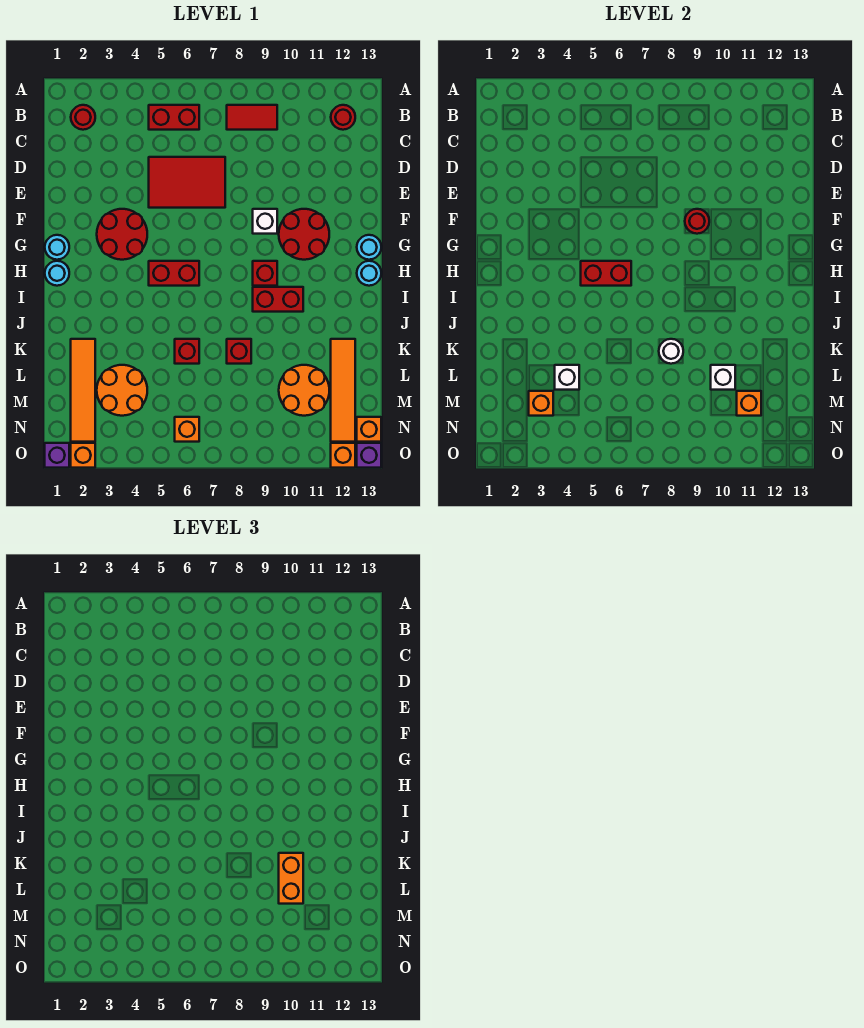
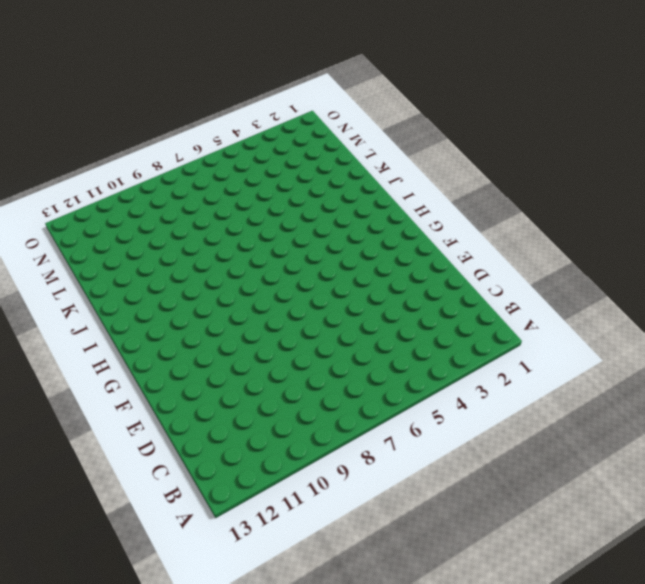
none -> red round brick B2 level 1
none -> red brick B5:B6 level 1
none -> red tile B8:B9 level 1
none -> red round brick B12 level 1

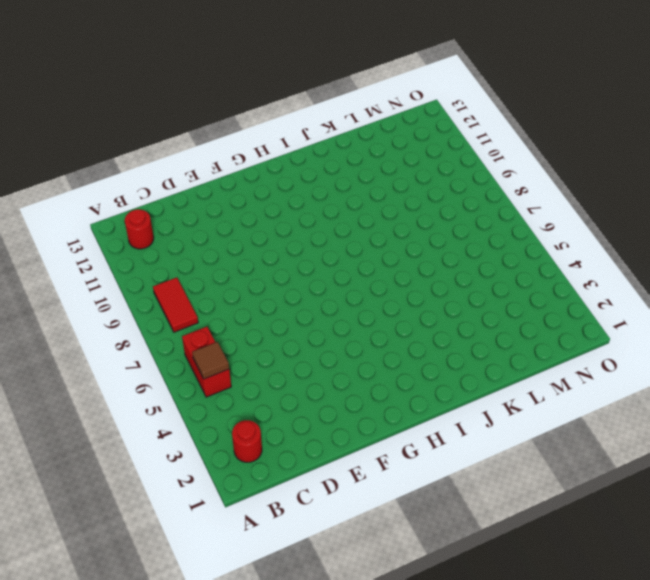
brown tile B5 level 2 -> none
none -> red tile D5:E7 level 1
none -> red round brick F3:G4 level 1
none -> white brick F9 level 1
none -> red round brick F10:G11 level 1

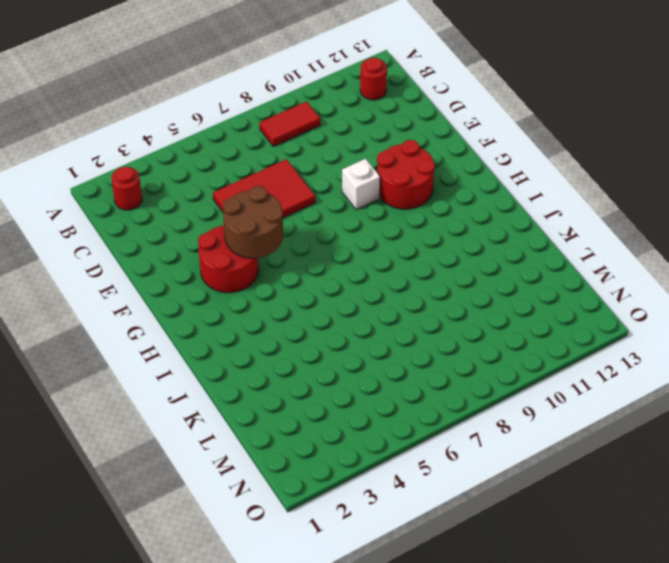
brown round brick F4:G5 level 2 -> none
none -> red brick B5:B6 level 1
none -> cyan round brick G1 level 1
none -> cyan round brick G13 level 1
none -> cyan round brick H1 level 1

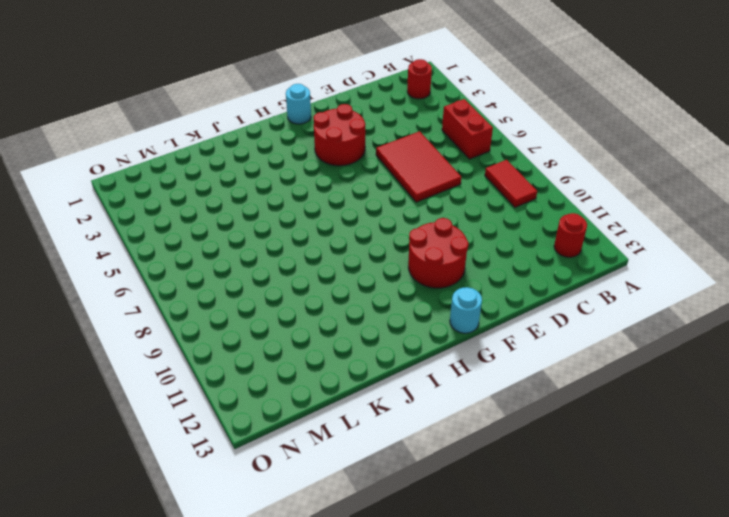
none -> white brick F9 level 1
none -> cyan round brick H1 level 1
none -> red brick H5:H6 level 1
none -> red brick H9 level 1

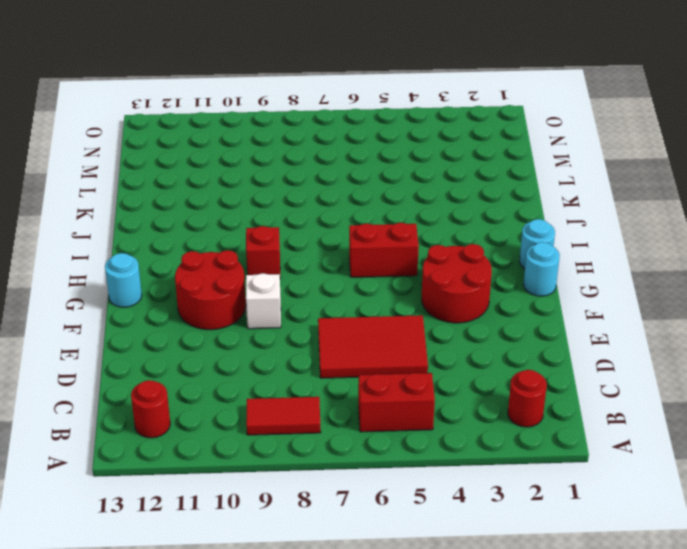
none -> cyan round brick H13 level 1
none -> red brick I9:I10 level 1
none -> orange tile K2:N2 level 1
none -> red brick K6 level 1

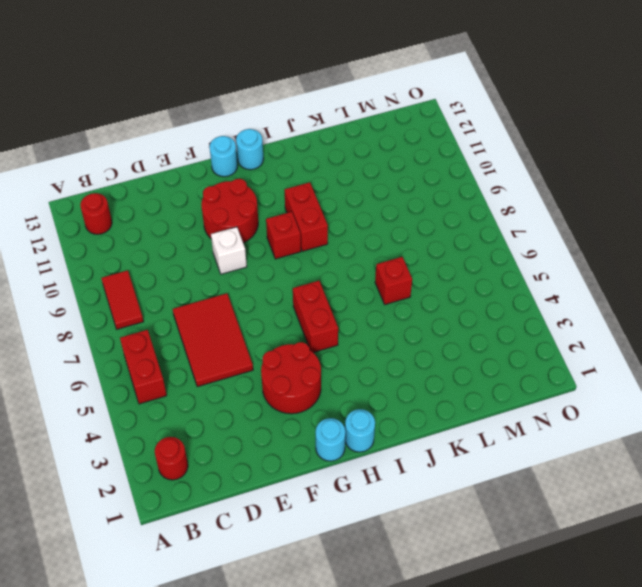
none -> orange tile K2:N2 level 1
none -> red brick K8 level 1
none -> orange tile K12:N12 level 1
none -> orange round brick L3:M4 level 1

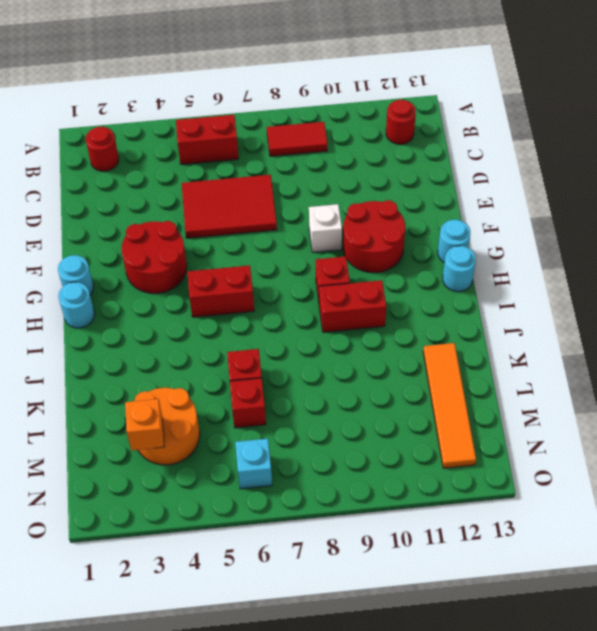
red brick L6 level 1 -> red brick K8 level 1
cyan brick N6 level 1 -> orange brick N6 level 1
none -> orange tile K2:N2 level 1
none -> orange round brick L10:M11 level 1
none -> orange brick N13 level 1
none -> purple brick O1 level 1

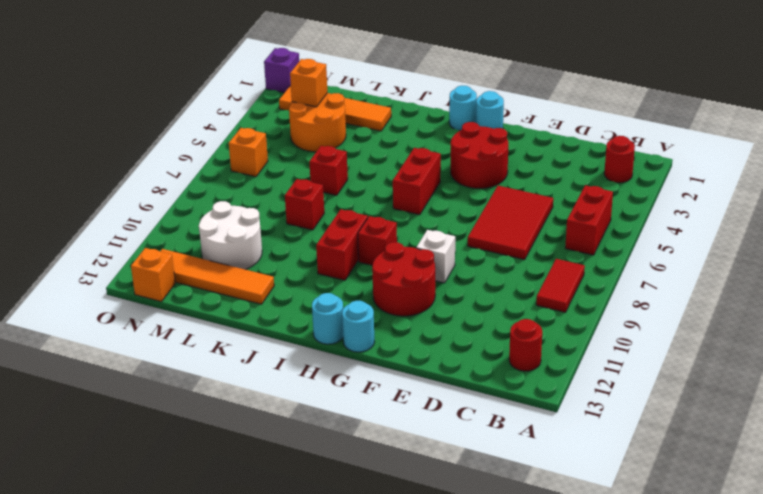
white round brick L10:M11 level 1 -> orange round brick L10:M11 level 1
none -> orange brick O2 level 1
none -> orange brick O12 level 1
none -> purple brick O13 level 1
none -> red round brick F9 level 2

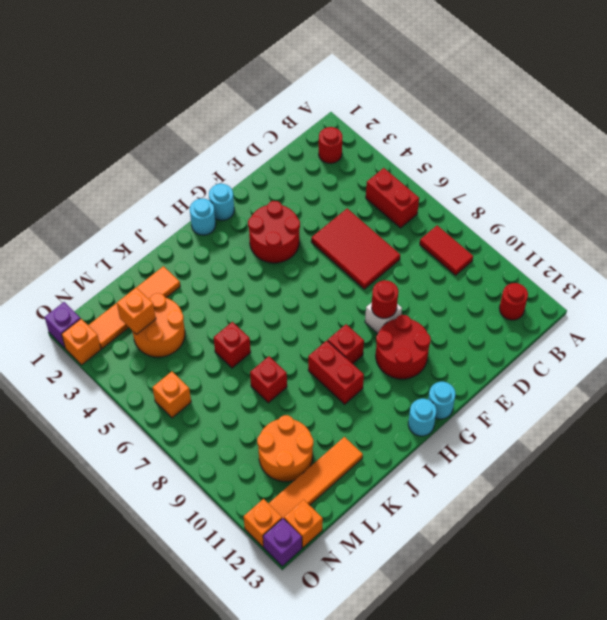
none -> red brick H5:H6 level 1
none -> red brick H5:H6 level 2
none -> white round brick K8 level 2
none -> white brick L4 level 2

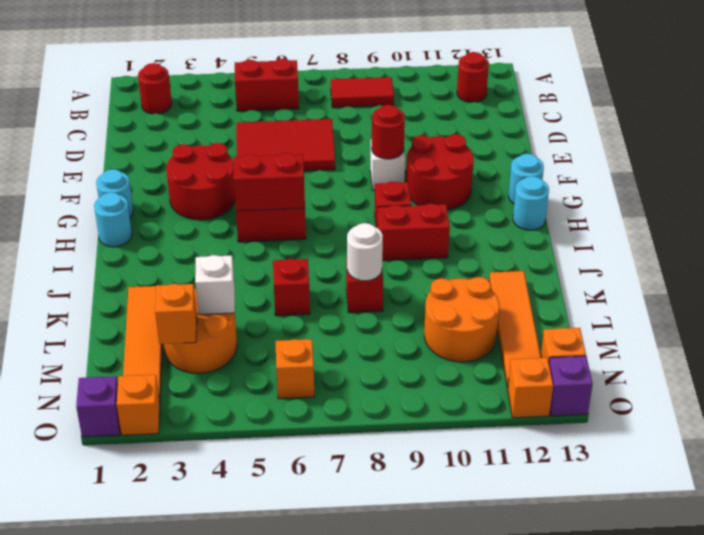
none -> white brick L10 level 2
none -> orange brick M11 level 2
none -> orange brick K10:L10 level 3

